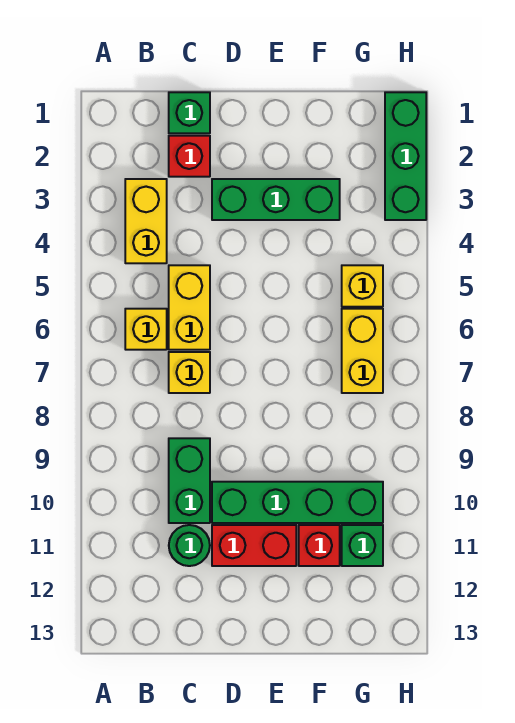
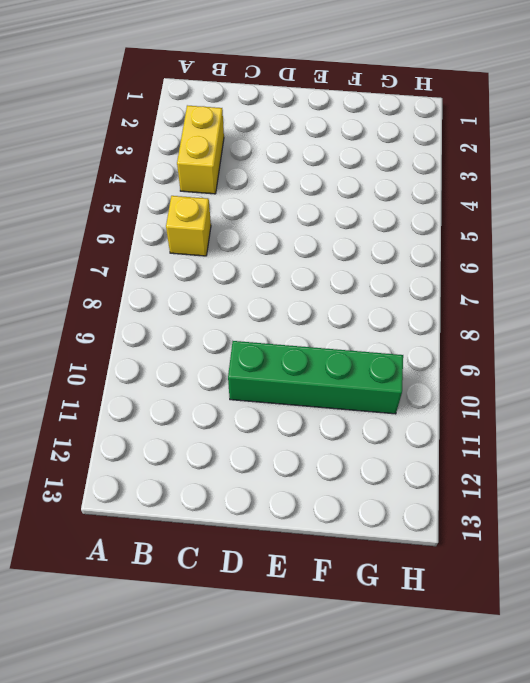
none -> green brick C1 level 1
none -> red brick C2 level 1
none -> yellow brick C5:C6 level 1

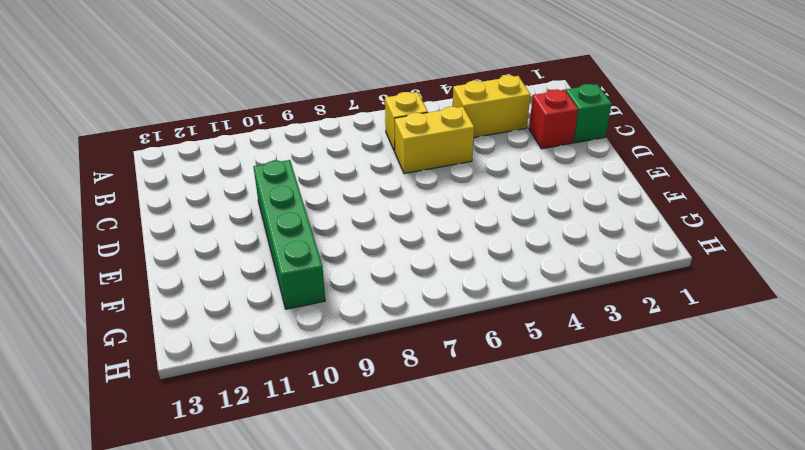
none -> yellow brick C7 level 1
none -> green brick C9:C10 level 1
none -> green round brick C11 level 1

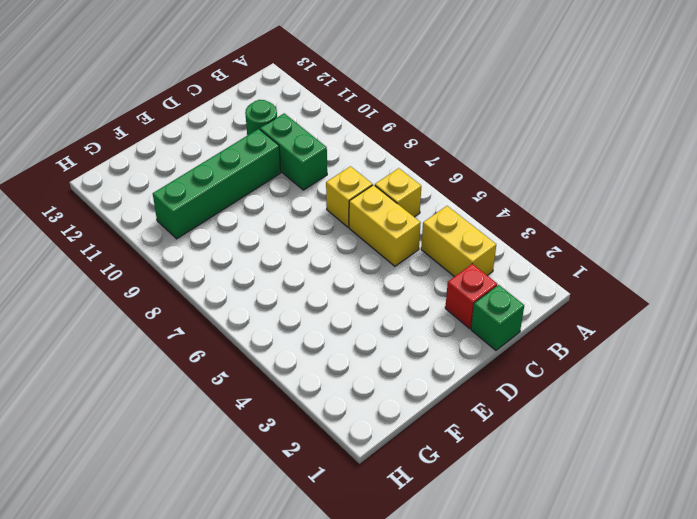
none -> green brick D3:F3 level 1
none -> red brick D11:E11 level 1
none -> red brick F11 level 1

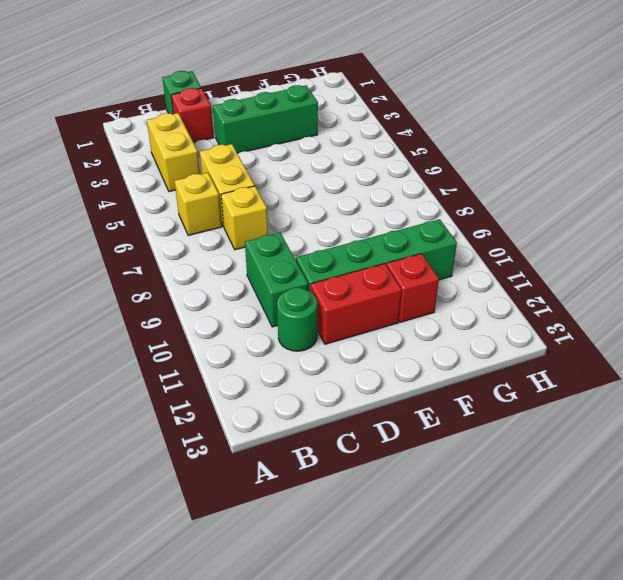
none -> yellow brick G5 level 1
none -> yellow brick G6:G7 level 1
none -> green brick G11 level 1

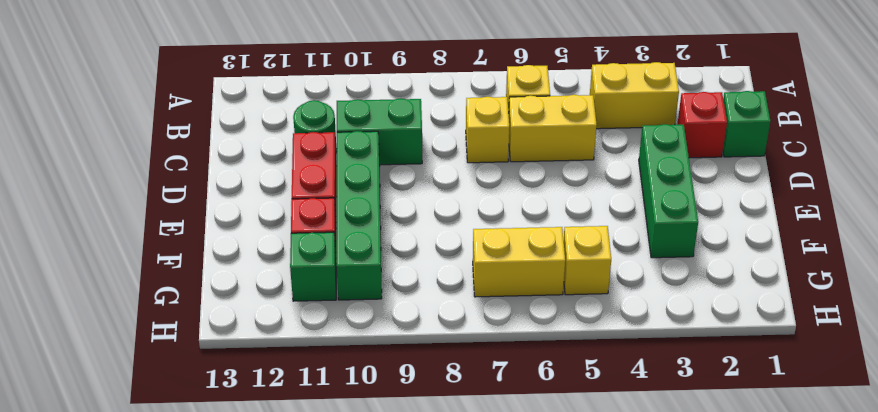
none -> green brick H1:H3 level 1

